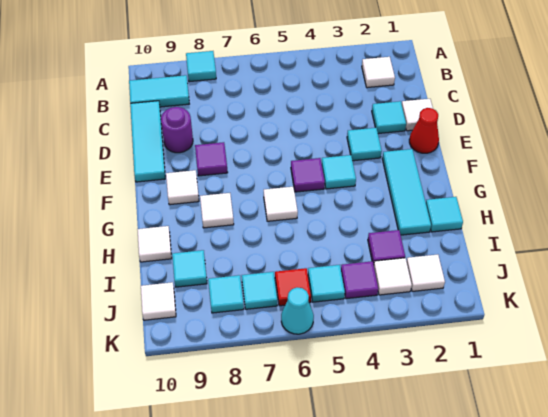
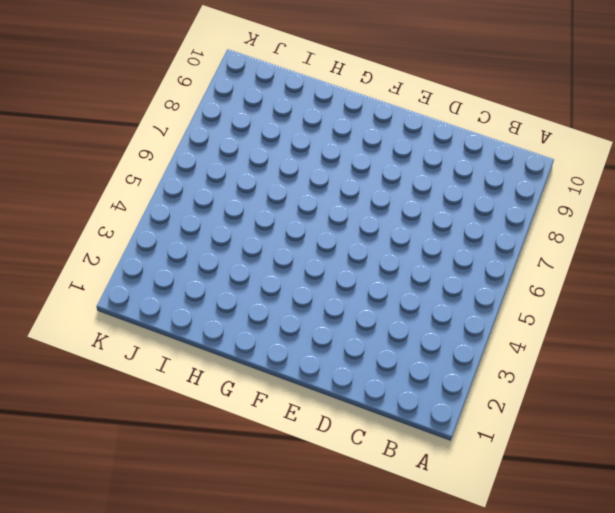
none -> cyan tile A8 level 1
none -> white tile B2 level 1
none -> cyan tile B9:B10 level 1

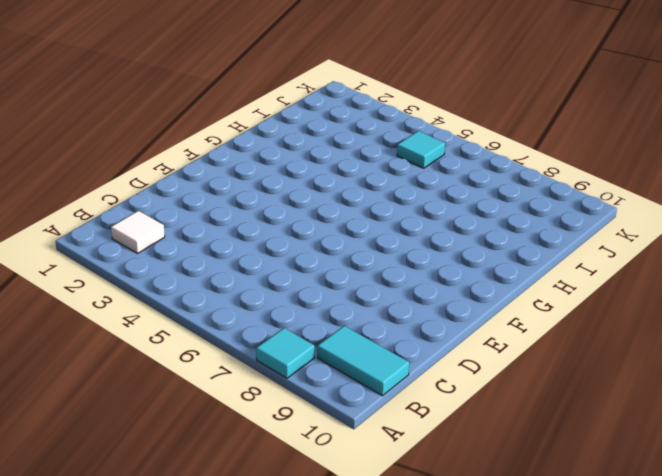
none -> cyan tile C10:E10 level 1
none -> white tile D1 level 1
none -> cyan tile D2 level 1

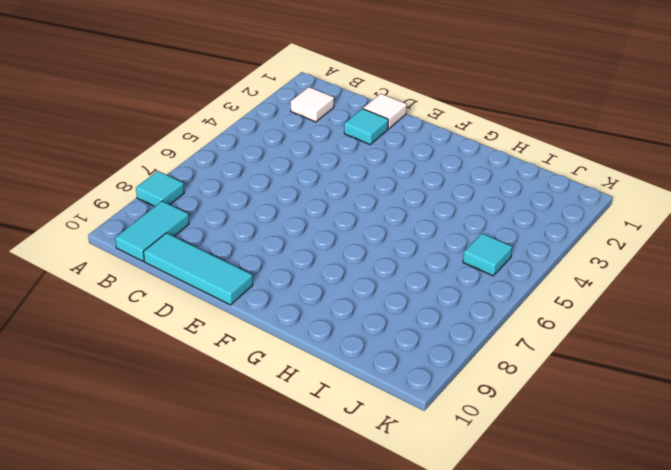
none -> purple round brick D9 level 1
none -> red cone E1 level 1
none -> cyan tile E3 level 1

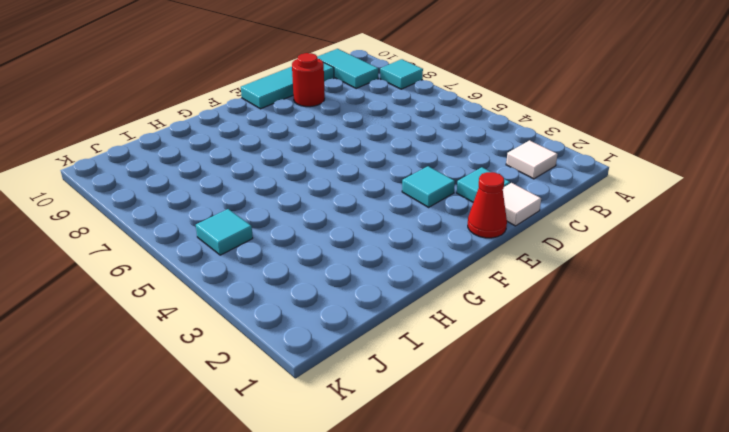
red round brick D9 level 1 -> purple round brick D9 level 1
none -> purple tile E8 level 1
none -> cyan tile F2:H2 level 1
none -> cyan tile F4 level 1

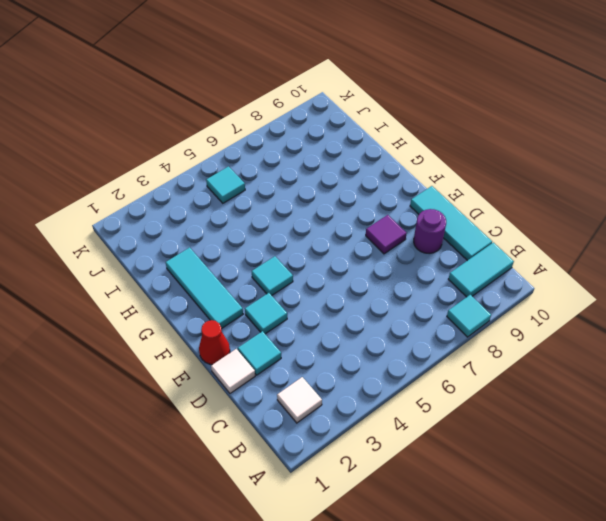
none -> purple tile F5 level 1
none -> white tile F9 level 1
none -> white tile G6 level 1

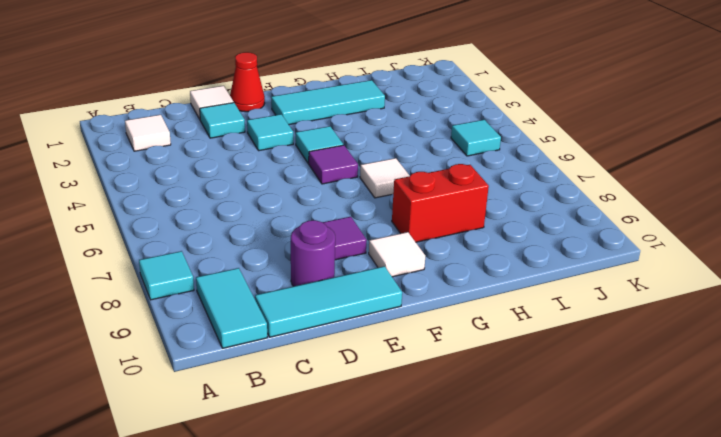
red brick G8:H8 level 1 -> white tile G8 level 1
none -> cyan tile H1 level 1
none -> white tile H10 level 1
none -> purple tile I3 level 1

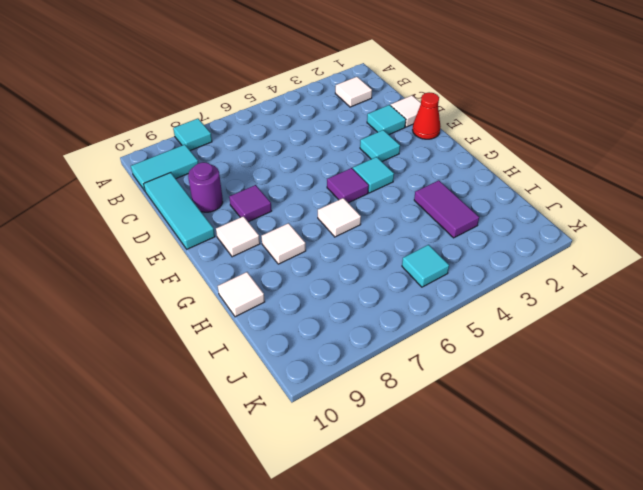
purple tile H3:I3 level 1 -> purple tile I3 level 1
none -> cyan tile F2:H2 level 1
none -> cyan tile H1 level 1
none -> cyan tile I9 level 1

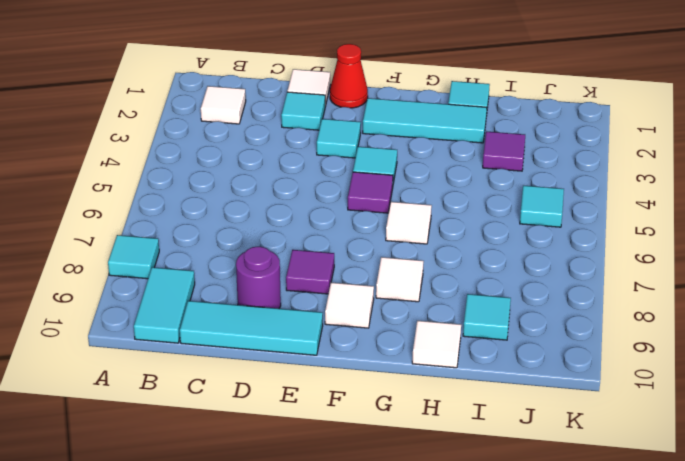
none -> white tile J2 level 1
none -> white tile J3 level 1
none -> purple tile J4 level 1

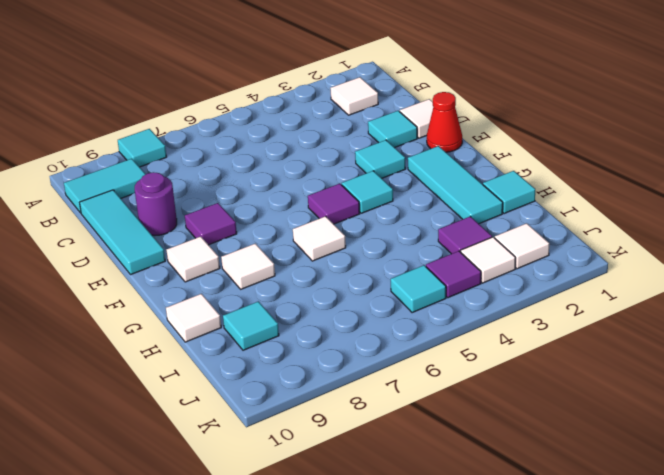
none -> red tile J6 level 1
none -> cyan tile J7 level 1
none -> cyan tile J8 level 1

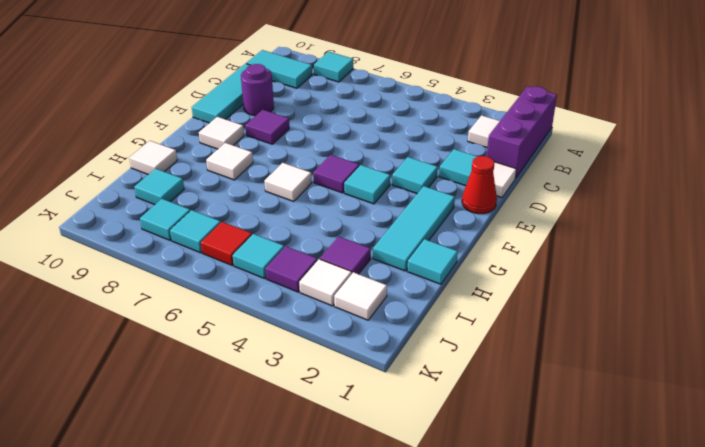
purple brick A1:C1 level 1 -> none
none -> white tile J10 level 1
none -> cyan cone K6 level 1

